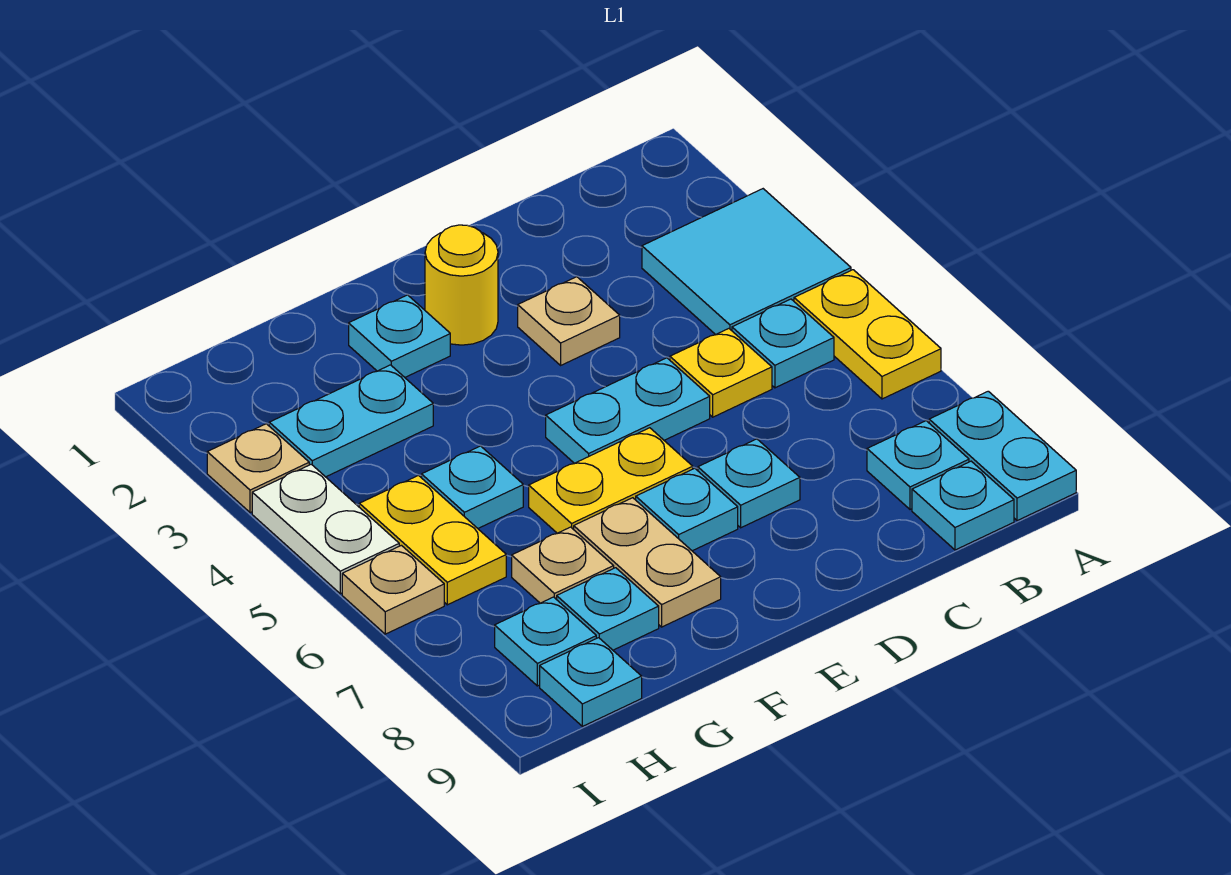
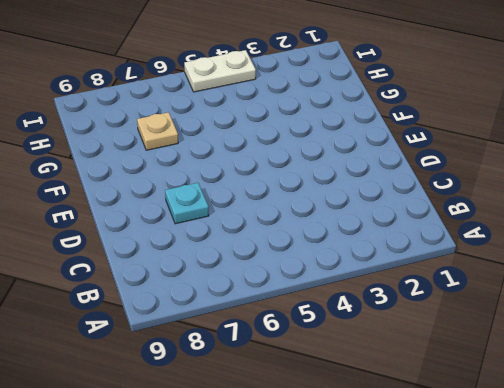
none -> cyan tile A3:B4 level 1
none -> yellow plate A5:A6 level 1
none -> cyan plate A8:A9 level 1

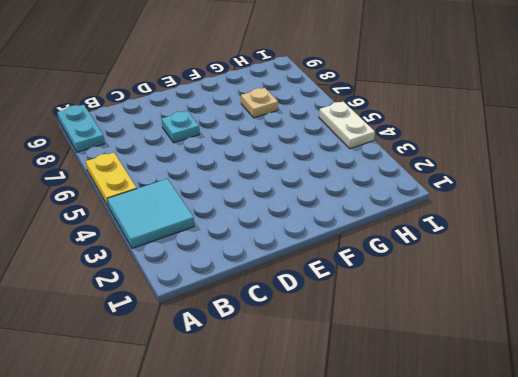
none -> cyan plate B5 level 1
none -> cyan plate B8 level 1
none -> cyan plate B9 level 1

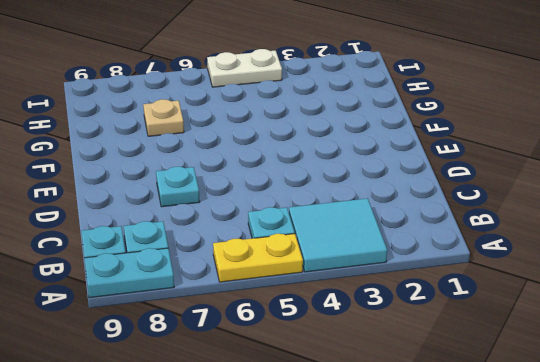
none -> yellow plate C5 level 1
none -> tan plate D3 level 1
none -> cyan plate D5:E5 level 1

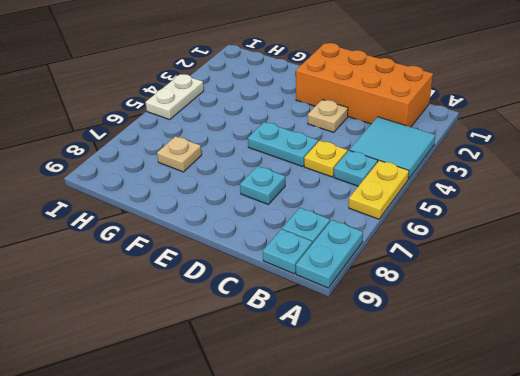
orange brick B1:E2 level 1 -> yellow round brick E2 level 1
none -> yellow plate E6:F6 level 1
none -> cyan plate E7 level 1
none -> cyan plate F2 level 1

